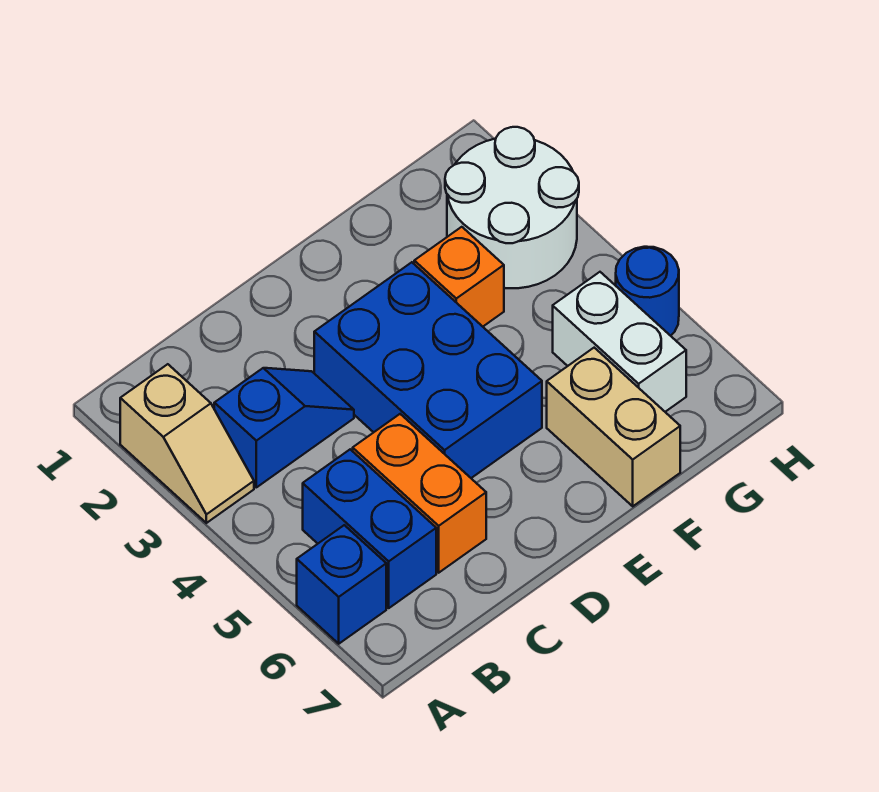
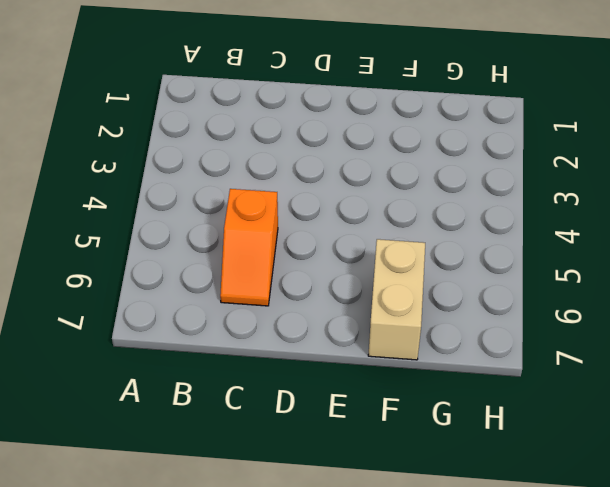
orange slope C5:C6 level 1 top 5 -> orange brick C5:C6 level 1
none -> tan slope A2:A3 level 1 top 2
none -> blue brick A6 level 1

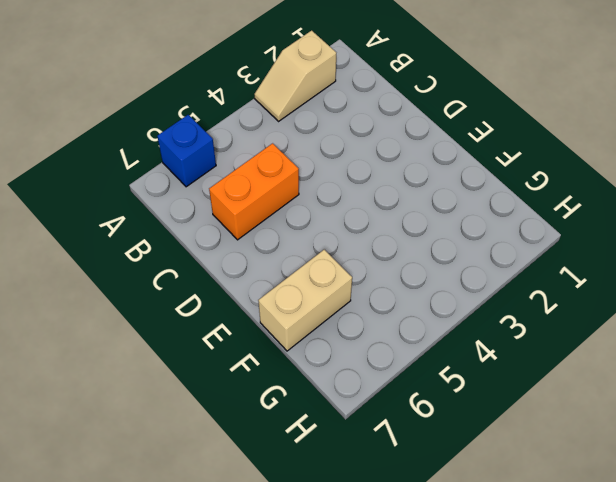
none -> blue slope B3:C3 level 1 top B
none -> blue brick B5:B6 level 1

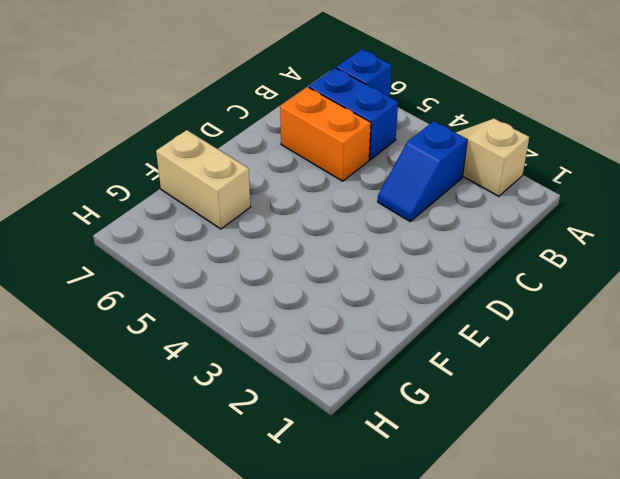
none -> blue brick D3:E5 level 1
none -> orange brick F3 level 1

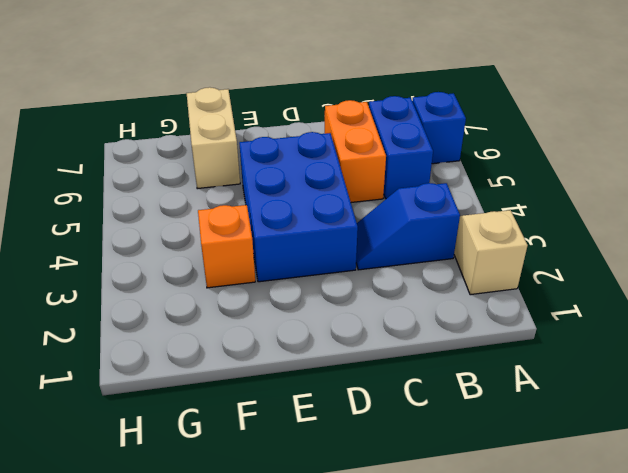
none -> white round brick G2:H3 level 1
none -> white brick G5:G6 level 1

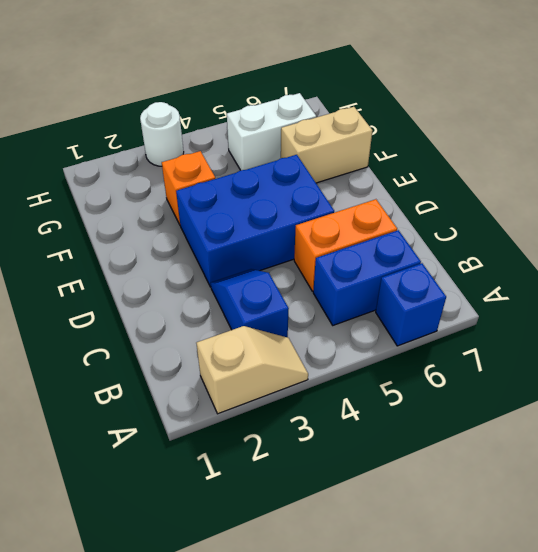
white round brick H3 level 1 -> white round brick G2:H3 level 1
none -> blue round brick H5 level 1

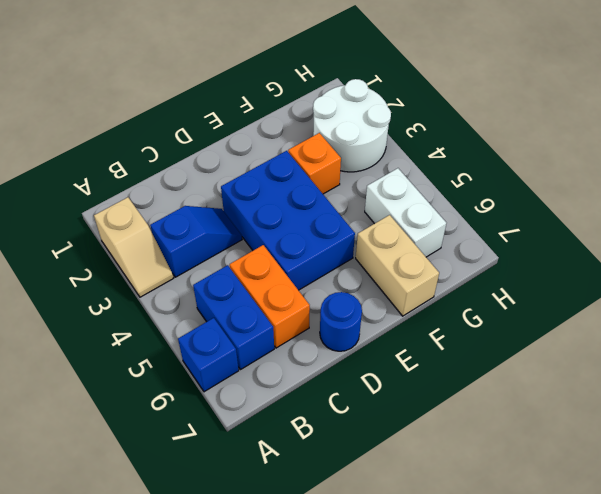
blue round brick D7 level 1 -> blue round brick H5 level 1

